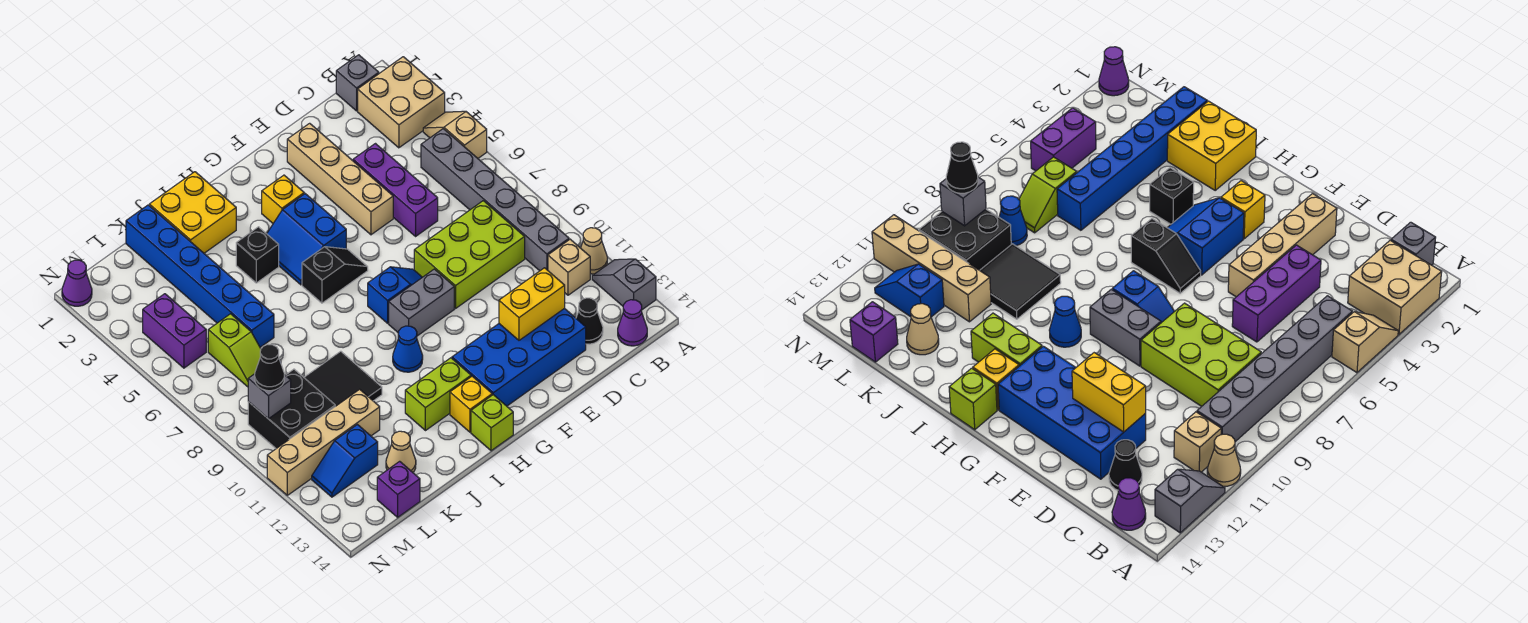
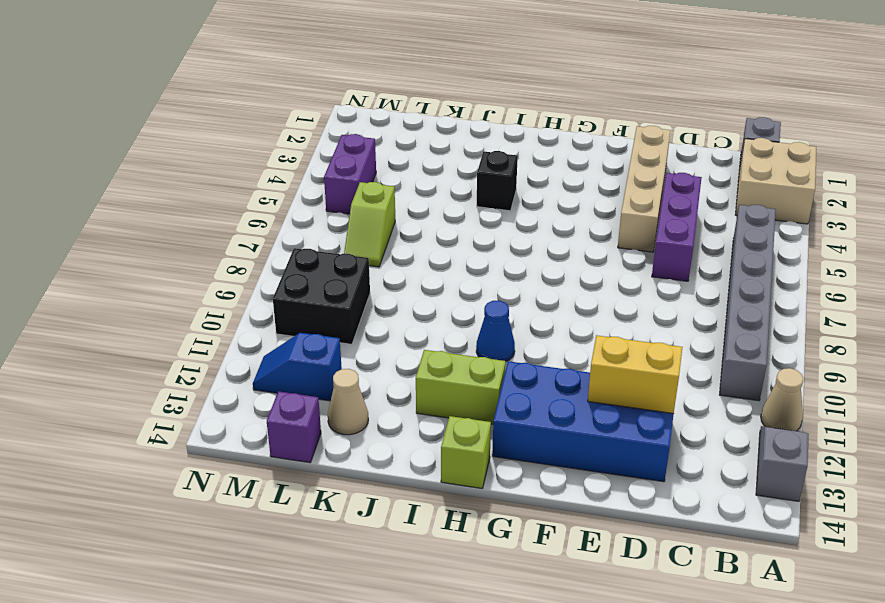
none -> tan slope A4:A5 level 1 top 5
none -> tan brick B11 level 1
none -> purple cone B14 level 1
none -> lime brick C8:E9 level 1

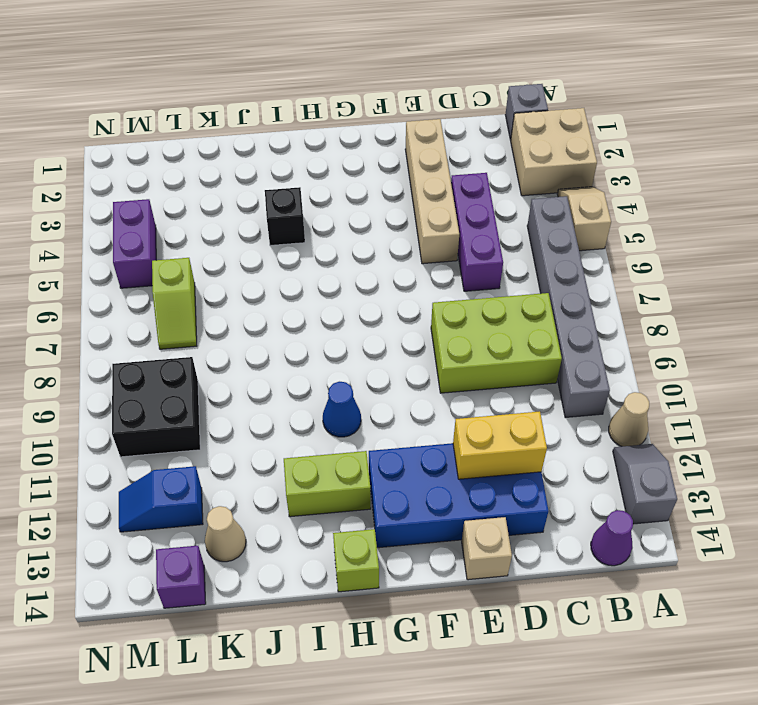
tan brick E14 level 1 -> tan brick B11 level 1
none -> black cone C13 level 1
none -> blue slope F8:G8 level 1 top G
none -> grey brick F9:G9 level 1
none -> yellow brick G3 level 1

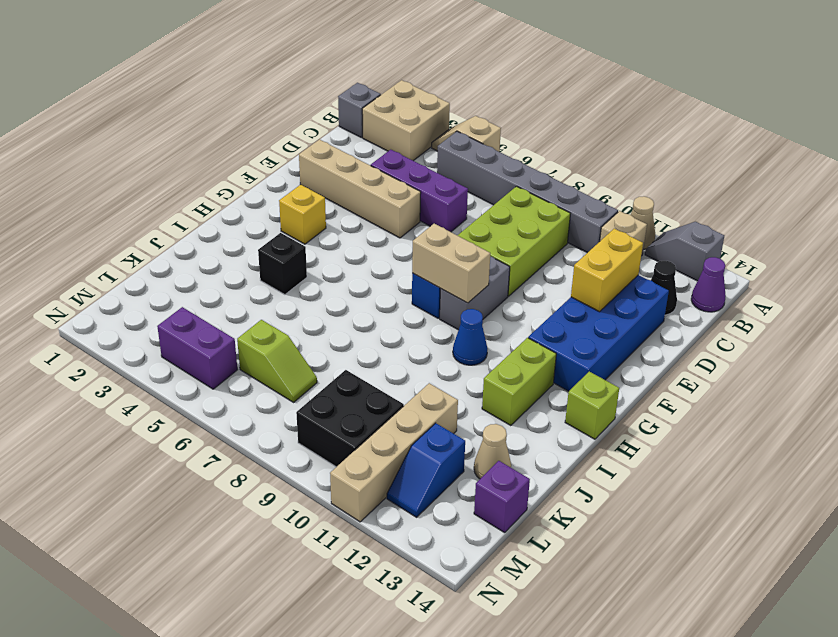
tan brick G8:G9 level 2 -> none
none -> blue slope G4:H5 level 1 top G
none -> black slope G6:H6 level 1 top H
none -> yellow brick H13 level 1
none -> yellow brick I1:J2 level 1

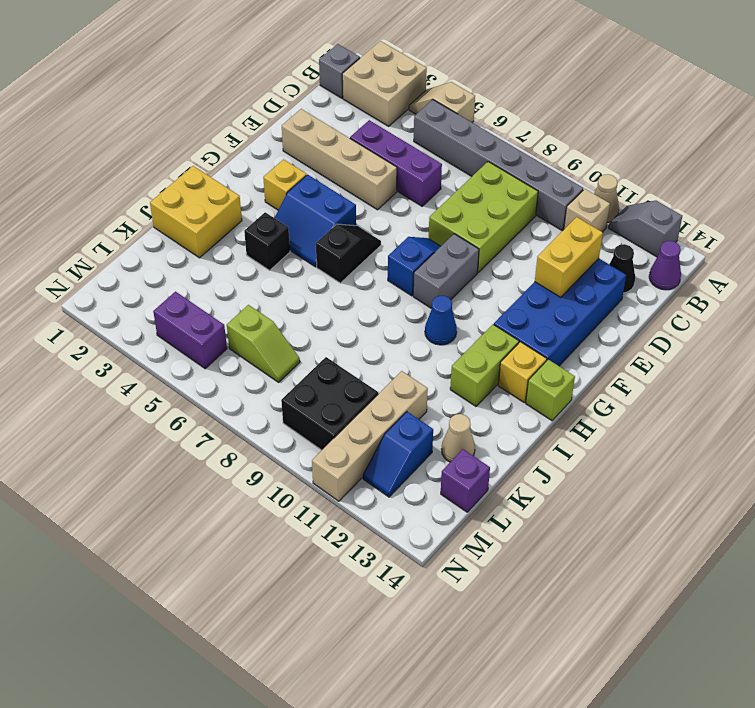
none -> black tile J9:K10 level 1
none -> blue brick K1:K6 level 1
none -> blue cone L8 level 1
none -> purple cone N1 level 1

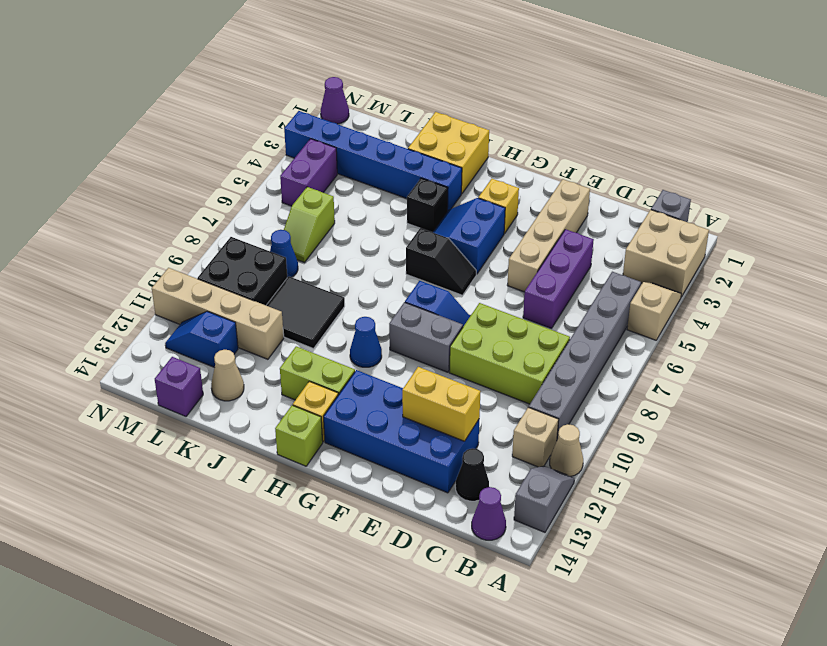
blue brick I3:N3 level 1 -> blue brick K1:K6 level 1
none -> grey brick M9 level 2
none -> black cone M9 level 3

